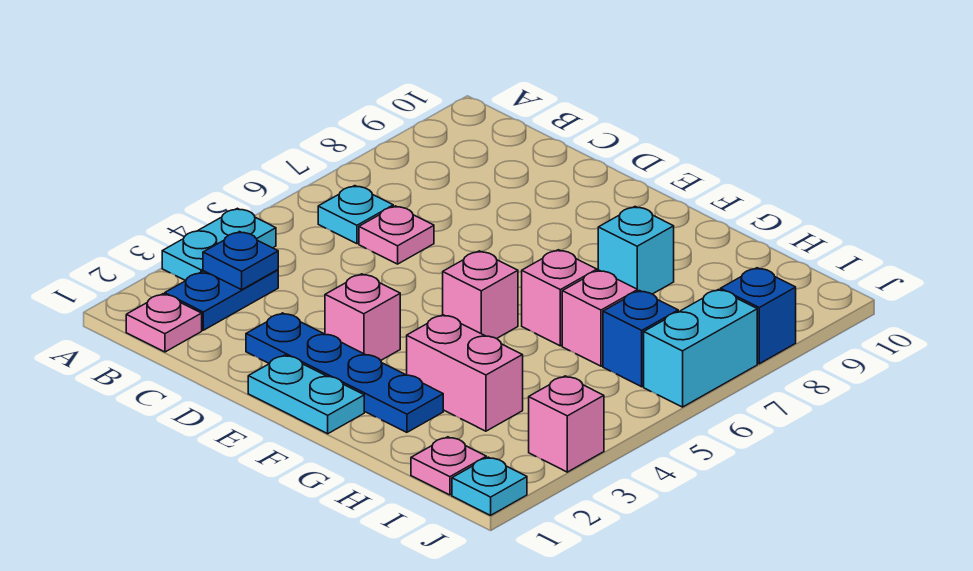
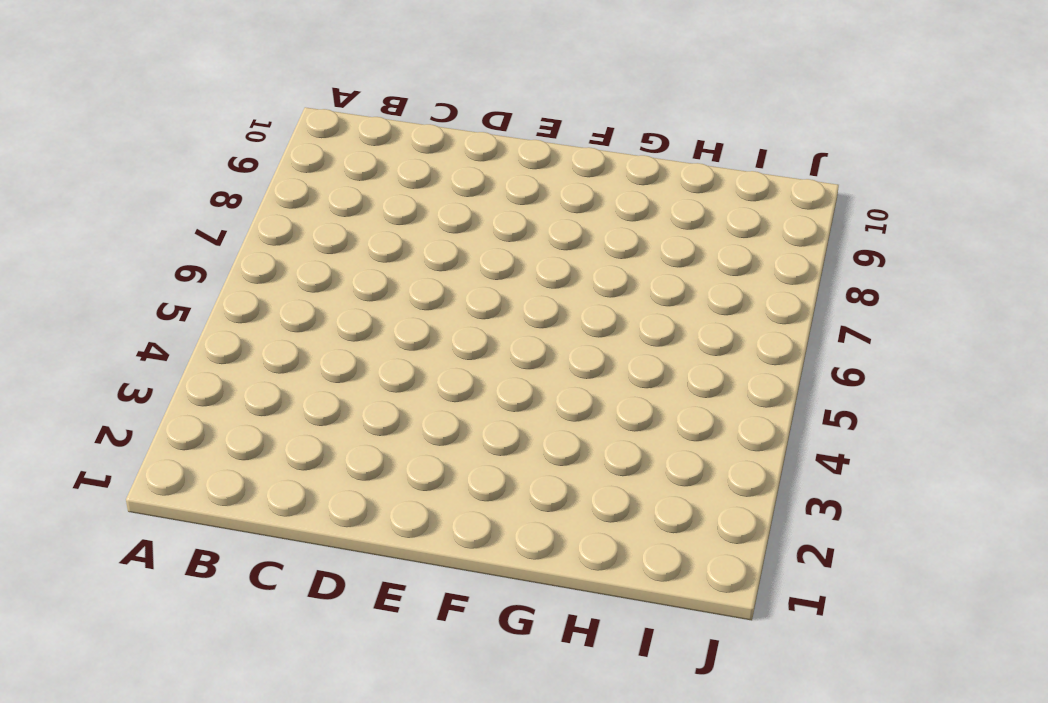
none -> cyan plate A3:A4 level 1
none -> pink plate B1 level 1
none -> blue plate B2:B3 level 1

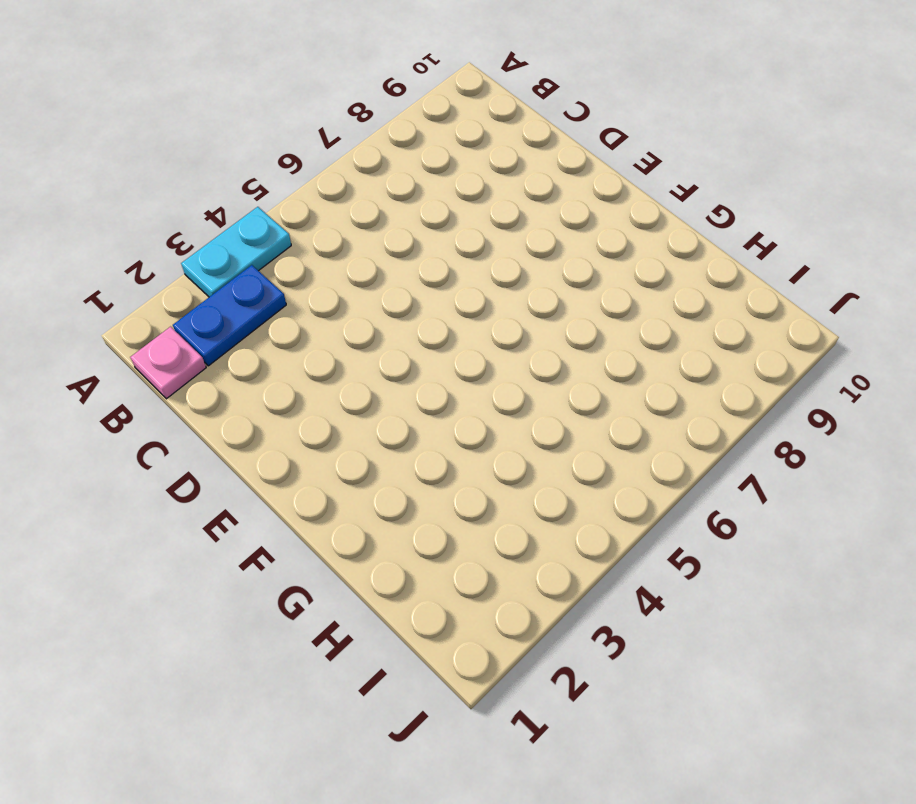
none -> cyan plate B6 level 1
none -> pink plate C6 level 1
none -> blue plate D2:G2 level 1

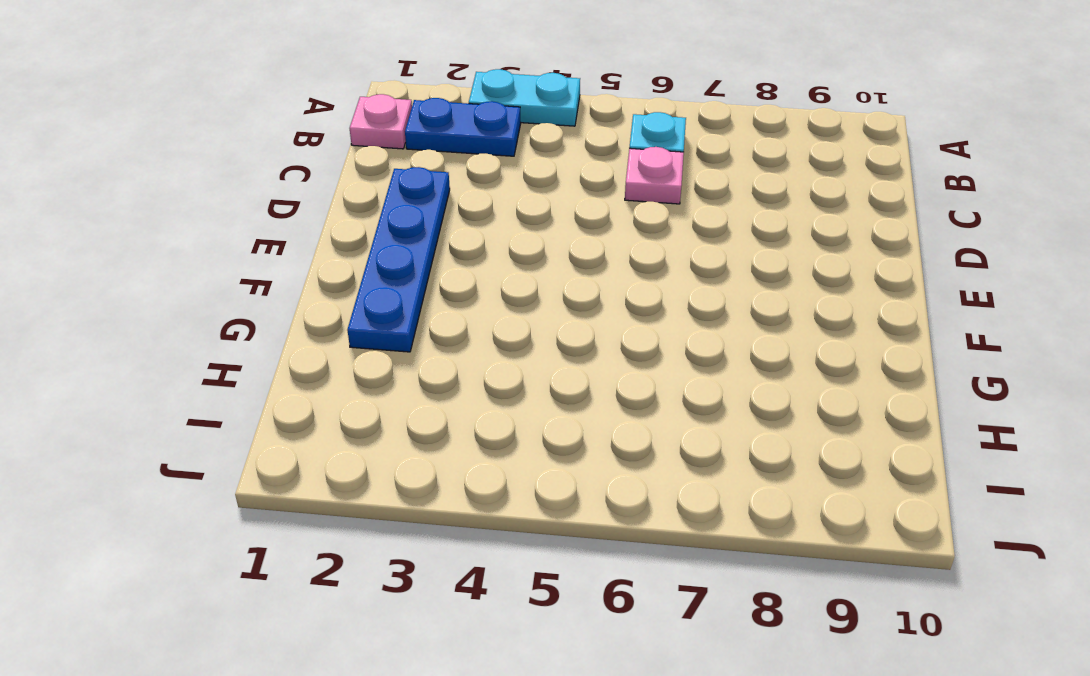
none -> cyan plate E1:F1 level 1
none -> pink brick E3 level 1
none -> pink brick F5 level 1

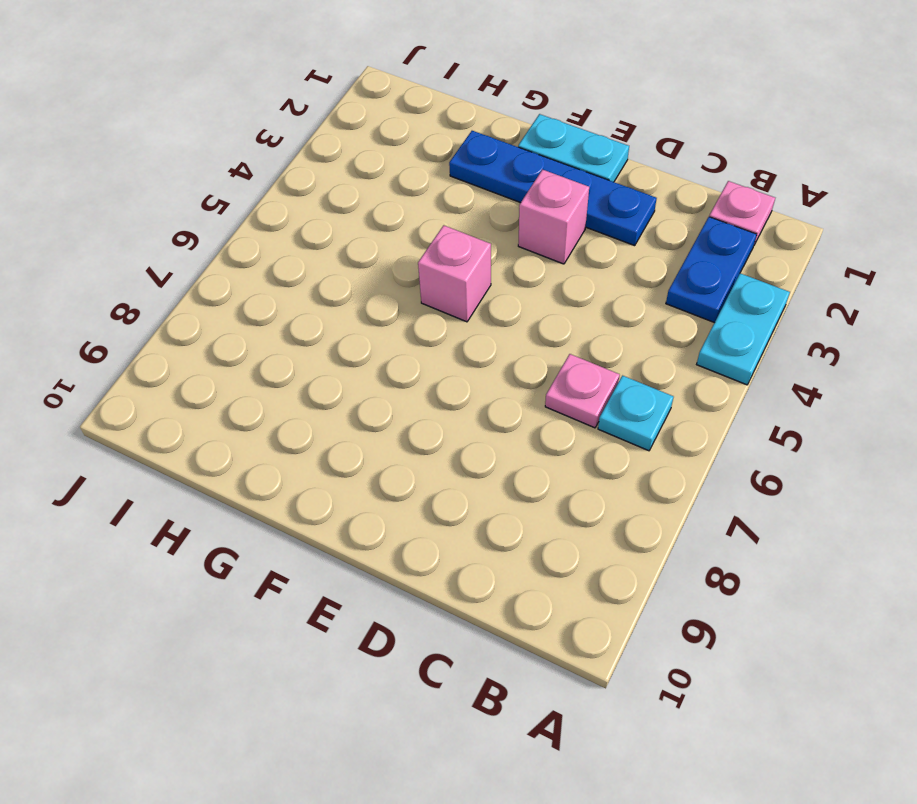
none -> pink brick G3:H3 level 1
none -> pink brick G6 level 1
none -> cyan brick G8 level 1

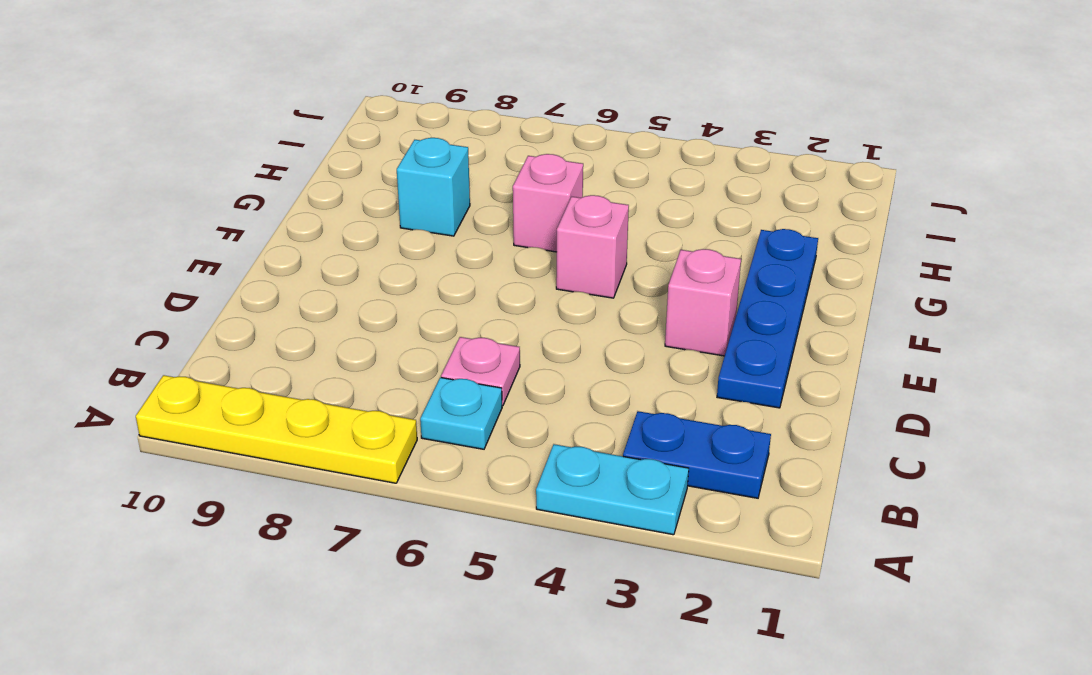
yellow plate A7:A10 level 1 -> none
none -> pink plate B1 level 1
none -> cyan plate E1:F1 level 1
none -> pink brick G3:H3 level 1

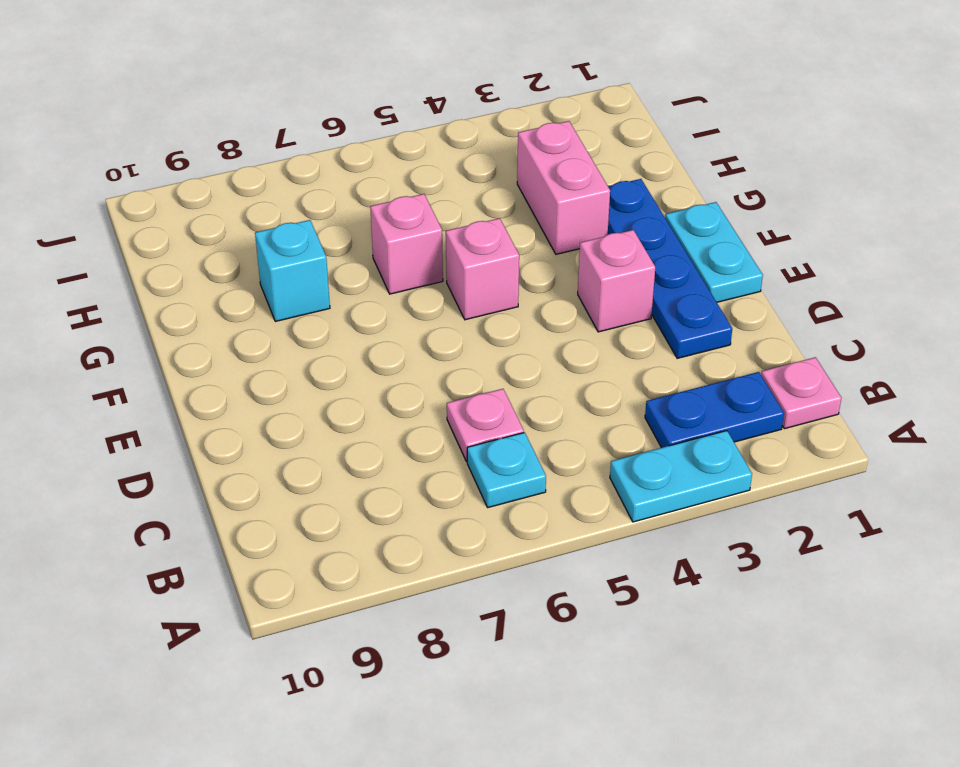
none -> pink brick H6 level 1
none -> pink plate I1 level 1
none -> blue brick I6 level 1

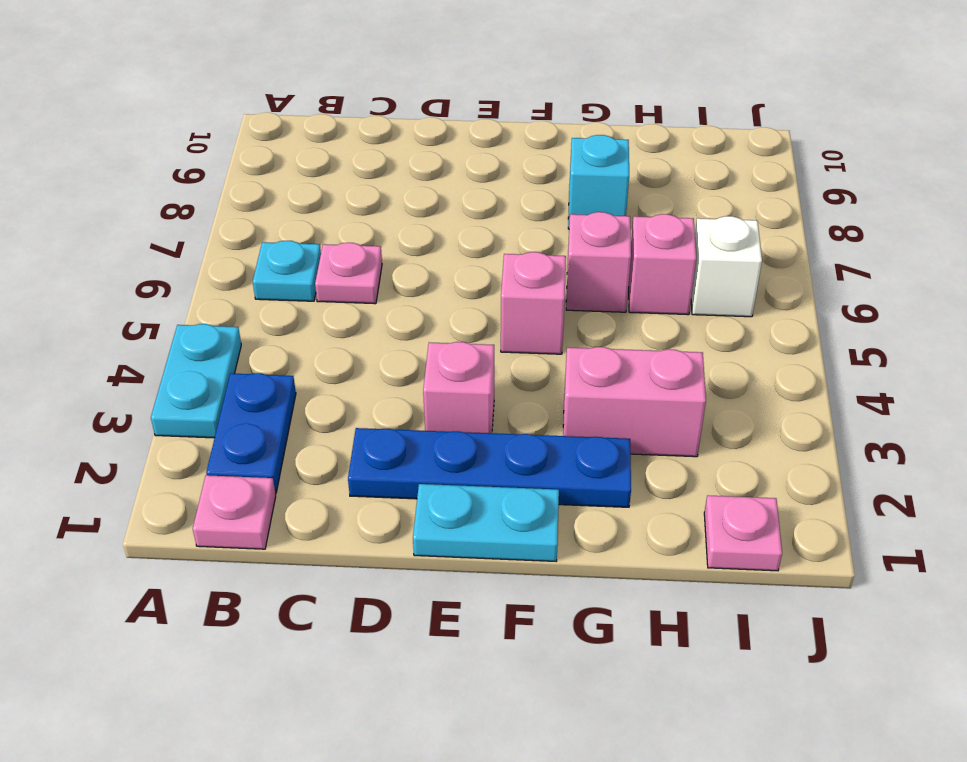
white brick I6 level 1 -> blue brick I6 level 1
none -> cyan plate J1 level 1
none -> pink brick J3 level 1
none -> cyan brick J6:J7 level 1

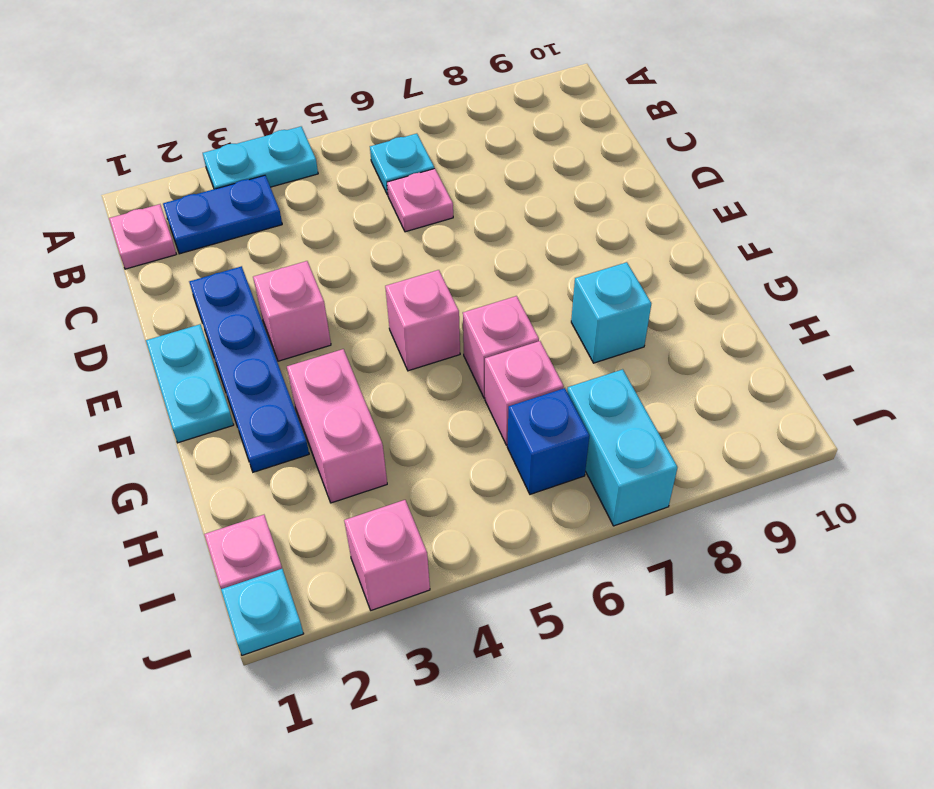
cyan brick I7:J7 level 1 -> cyan brick J6:J7 level 1
none -> blue brick J8 level 1
none -> blue plate B3 level 2

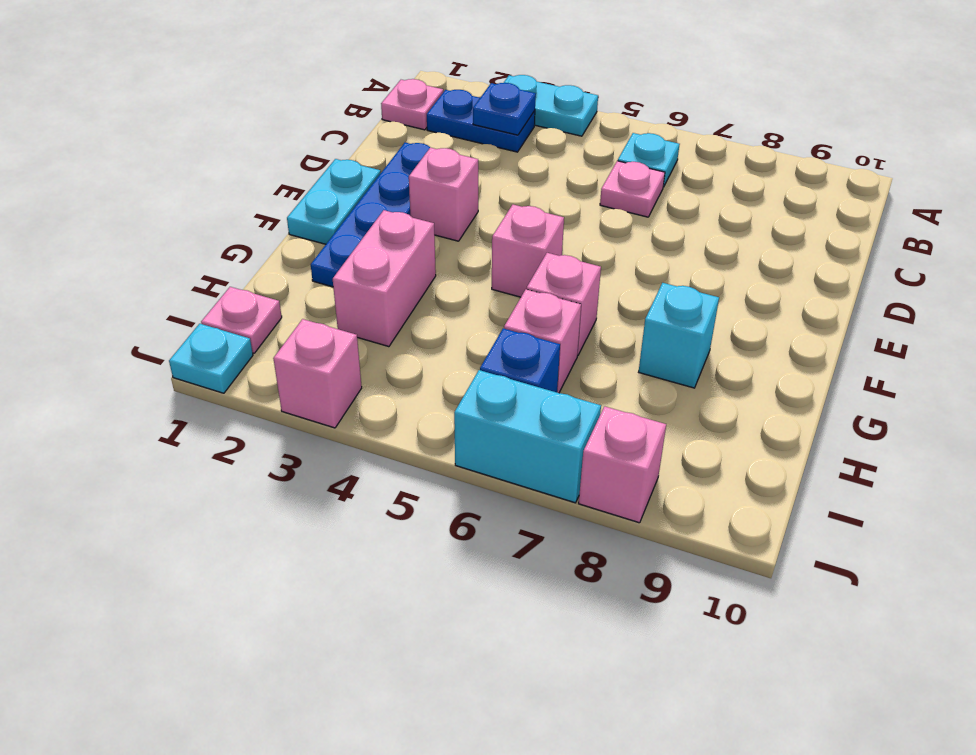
pink brick J8 level 1 -> blue brick J8 level 1

